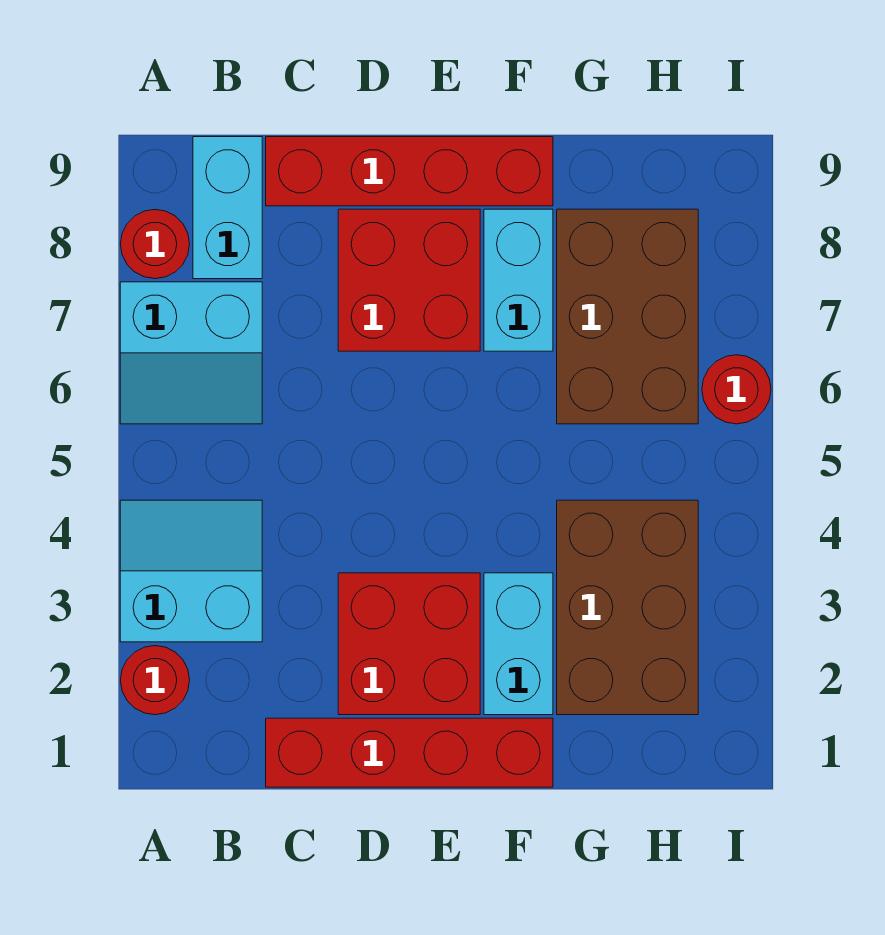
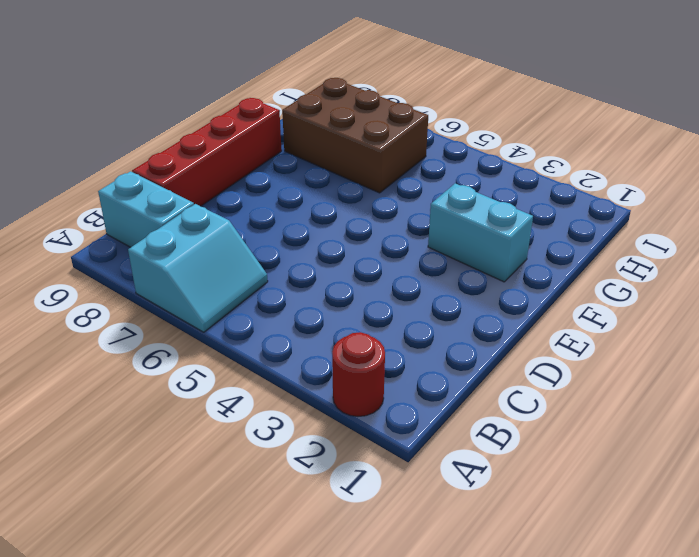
none -> cyan slope A3:B4 level 1 top 3
none -> red round brick A8 level 1
none -> red brick C1:F1 level 1

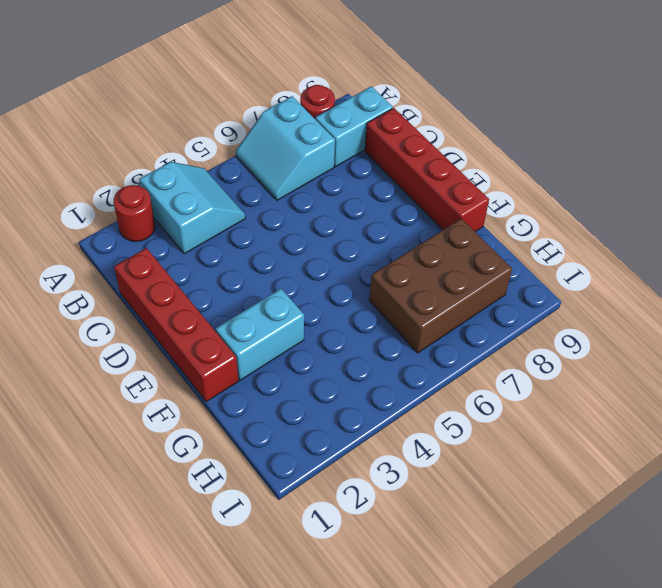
none -> red brick D2:E3 level 1
none -> red brick D7:E8 level 1
none -> cyan brick F7:F8 level 1

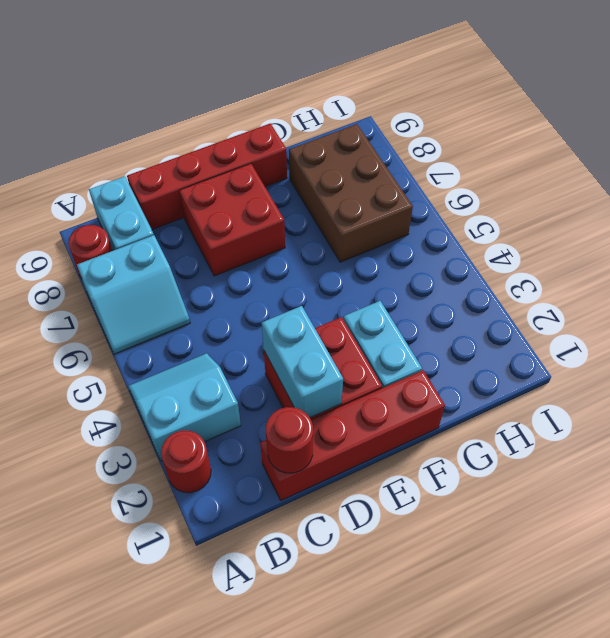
red round brick C1 level 2 -> red round brick I6 level 1
cyan brick D2:D3 level 2 -> cyan brick F7:F8 level 1
none -> brown brick G2:H4 level 1

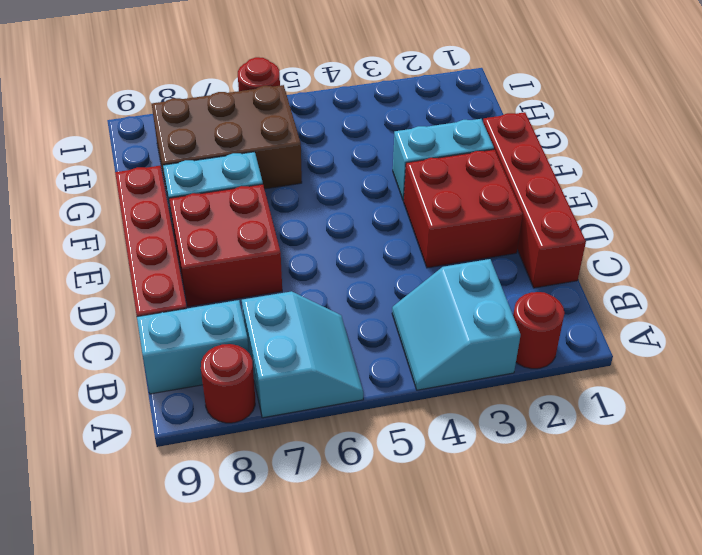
none -> brown brick G2:H4 level 1

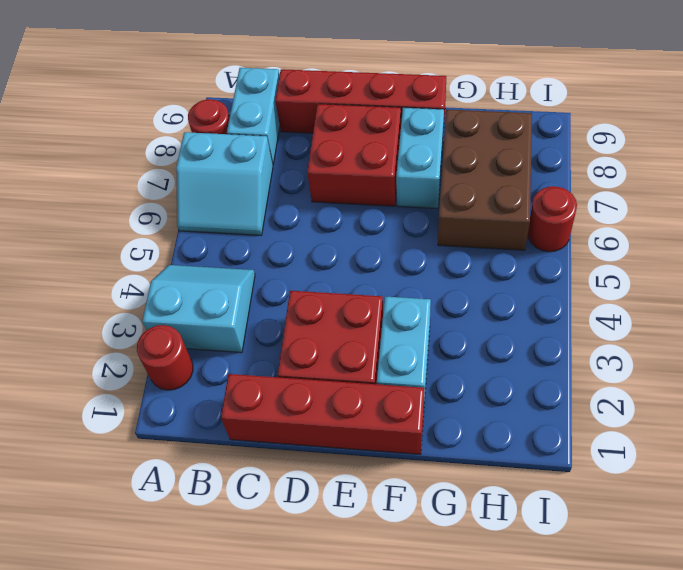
none -> brown brick G2:H4 level 1

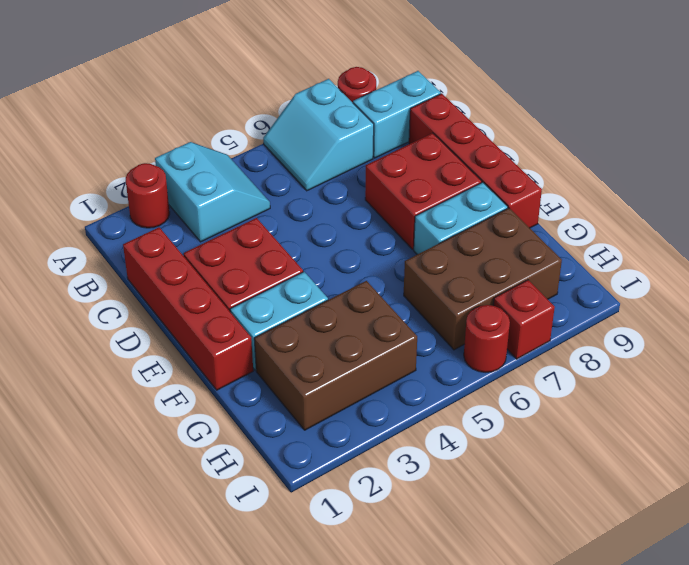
red brick I7 level 1 -> none

